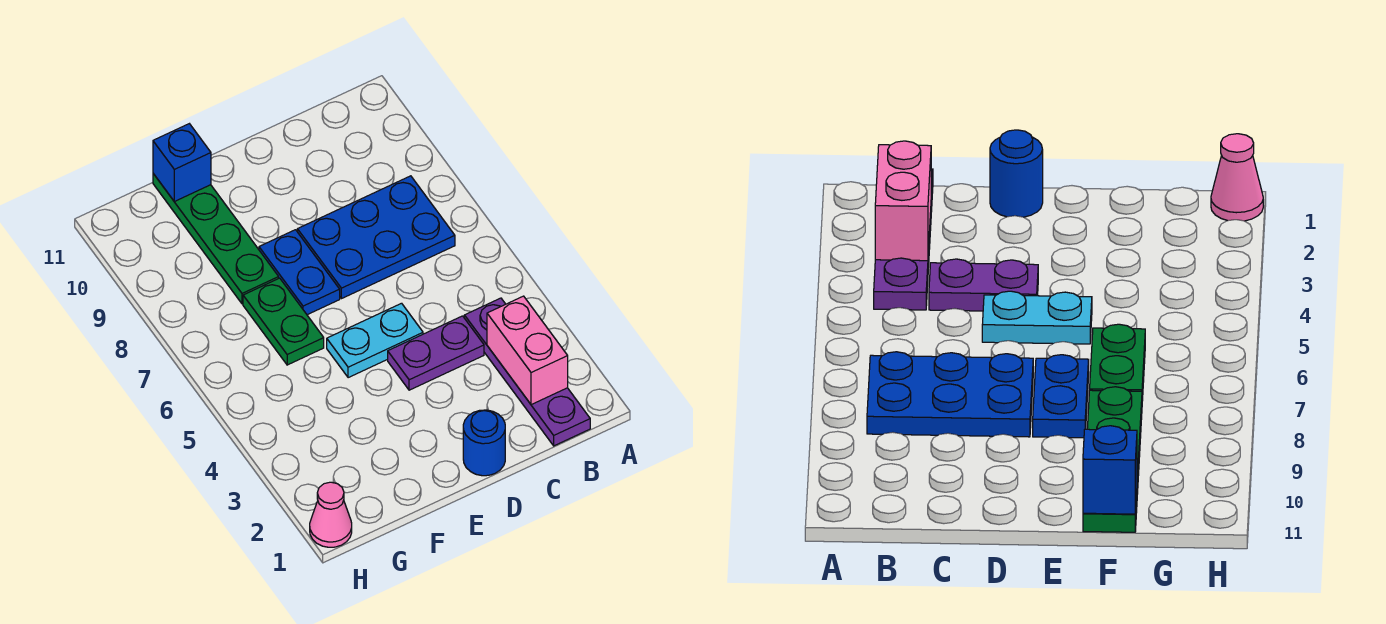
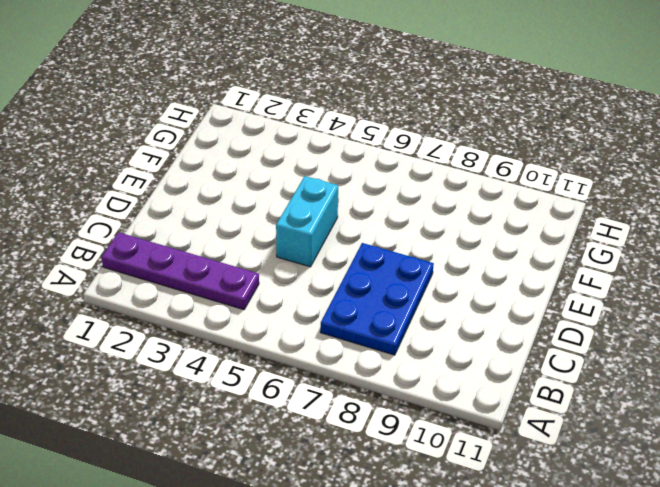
cyan brick D5:E5 level 1 -> cyan plate D5:E5 level 1
none -> purple plate C4:D4 level 1
none -> blue round brick D1 level 1

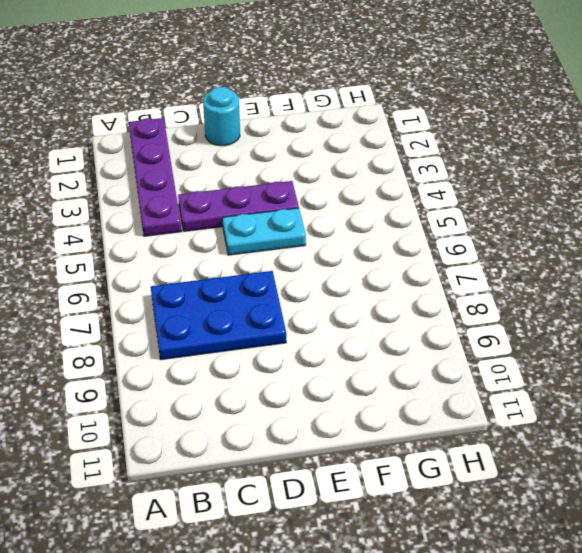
purple plate C4:E4 level 1 -> purple plate C4:D4 level 1
cyan round brick D1 level 1 -> blue round brick D1 level 1
none -> blue plate E7:E8 level 1
none -> green plate F6:F7 level 1

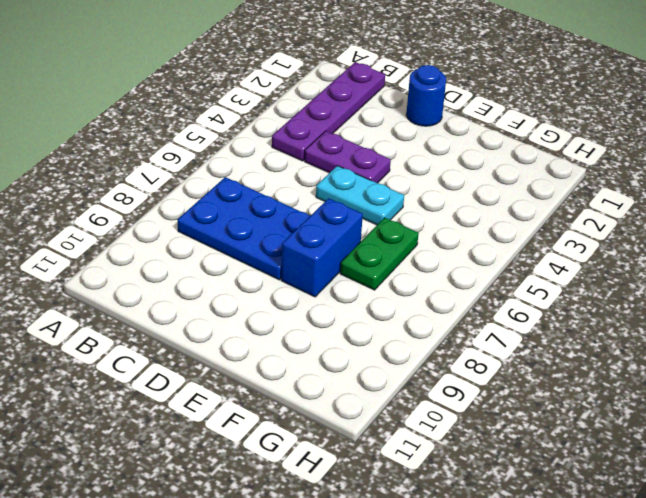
blue brick E7:E8 level 1 -> blue plate E7:E8 level 1
none -> green plate F8:F11 level 1
none -> pink cone H1 level 1

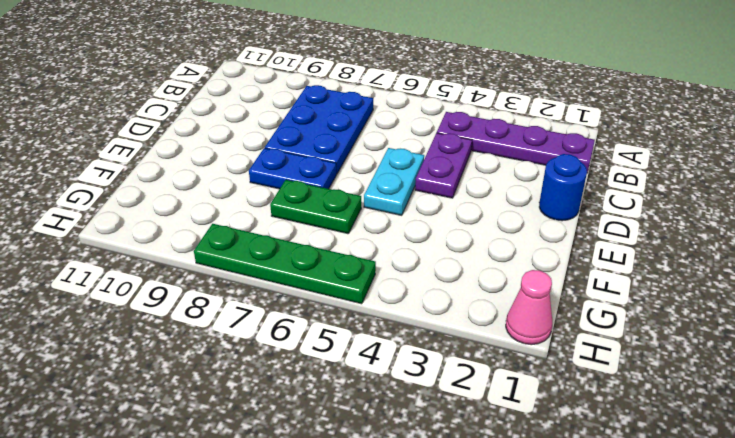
green plate H5:H8 level 1 -> green plate F8:F11 level 1
none -> pink brick B2:B3 level 2
none -> blue brick F11 level 2

